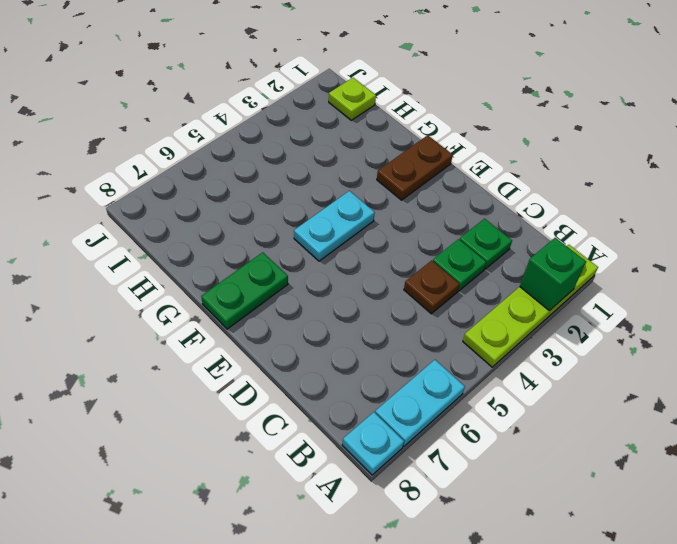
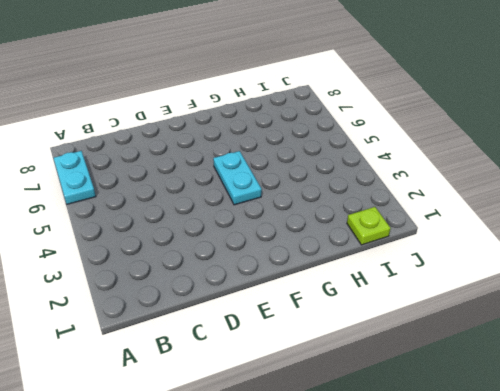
none -> lime plate A1:A4 level 1
none -> cyan plate A8 level 1

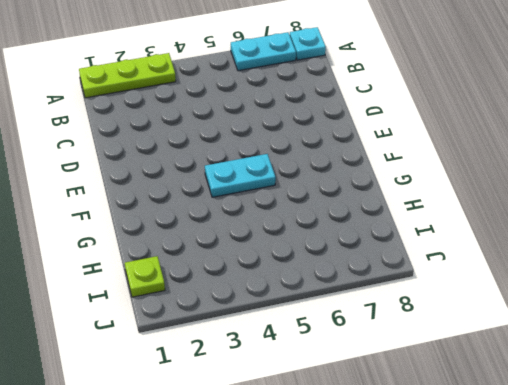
lime plate A1:A3 level 1 -> lime plate A1:A4 level 1
none -> green plate C2 level 1
none -> green plate C3 level 1

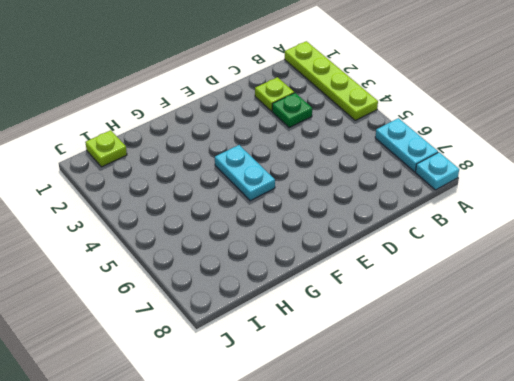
lime plate C2 level 1 -> green plate C2 level 1
none -> brown plate C4 level 1
none -> brown plate F1:F2 level 1

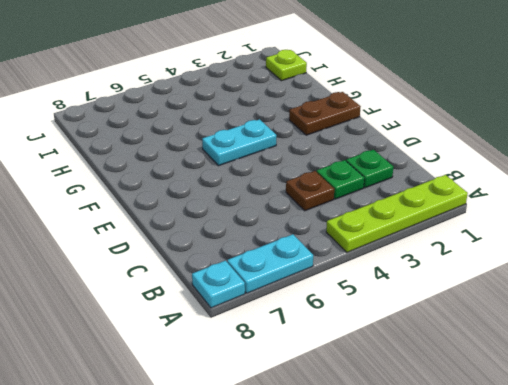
none -> green plate F7:F8 level 1
none -> green brick A2 level 2

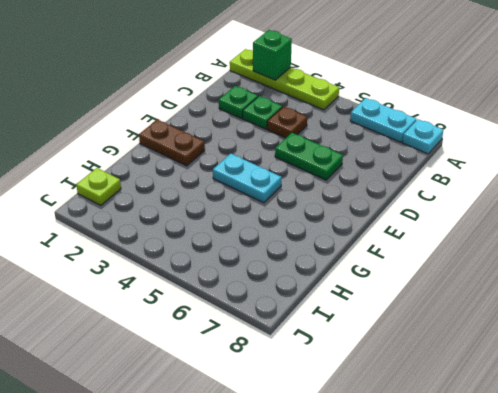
green plate D5:D6 level 1 -> green plate F7:F8 level 1

